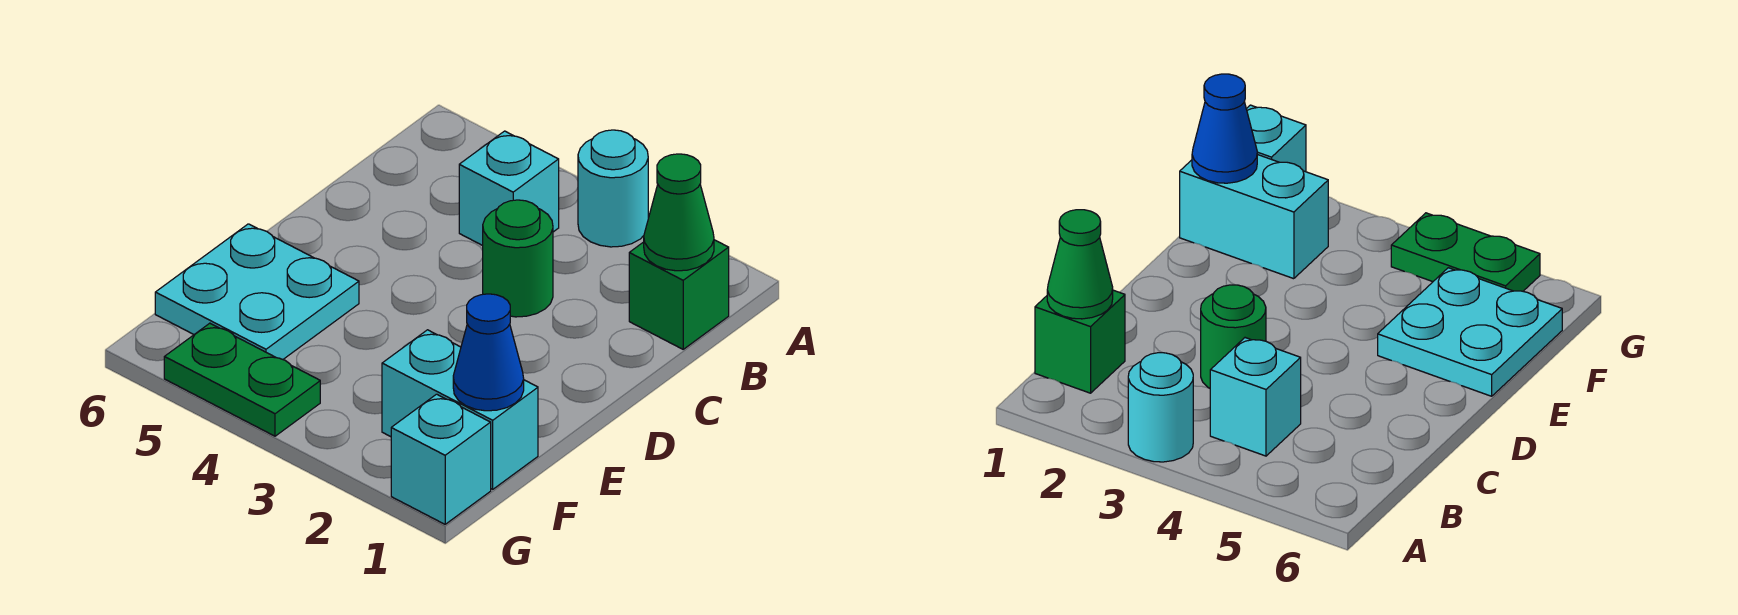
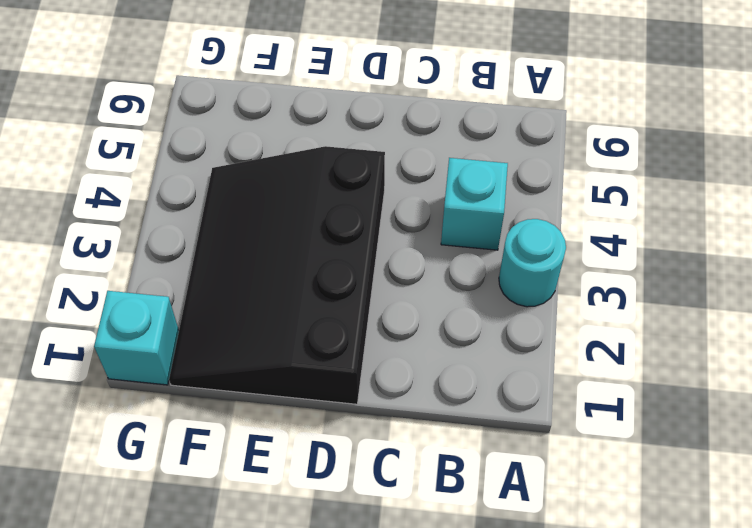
black slope D1:F4 level 1 top D -> cyan brick F1:F2 level 1
none -> green brick B1 level 1
none -> green round brick C3 level 1

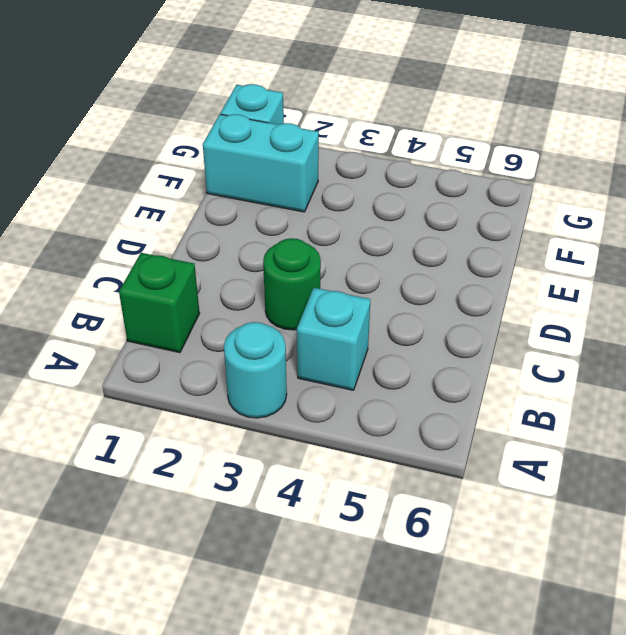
none -> cyan plate E5:F6 level 1
none -> green plate G4:G5 level 1

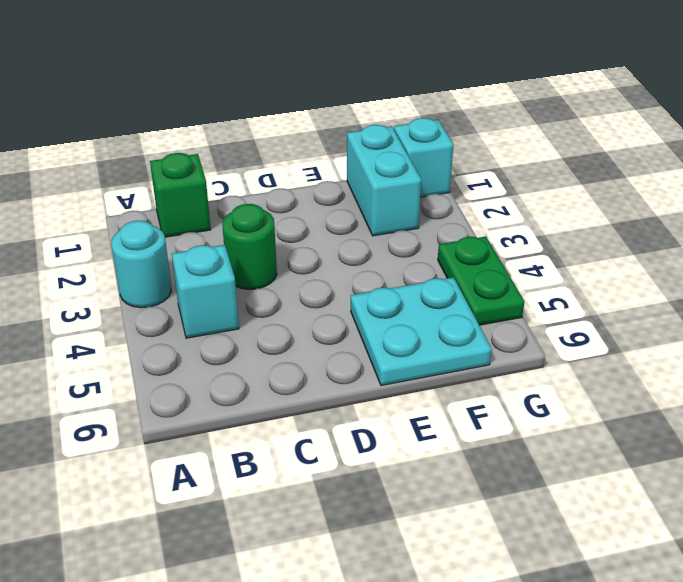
none -> green cone B1 level 2
none -> blue cone F1 level 2

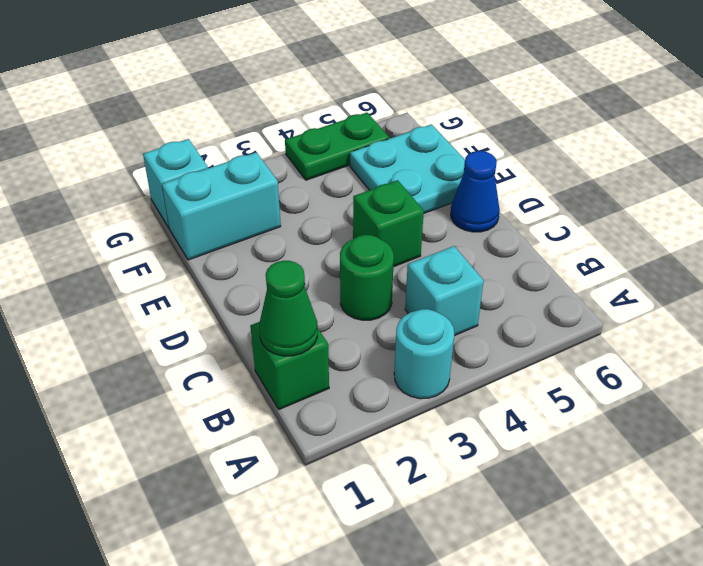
green brick D4 level 1 -> none
blue cone D6 level 1 -> blue cone F1 level 2

